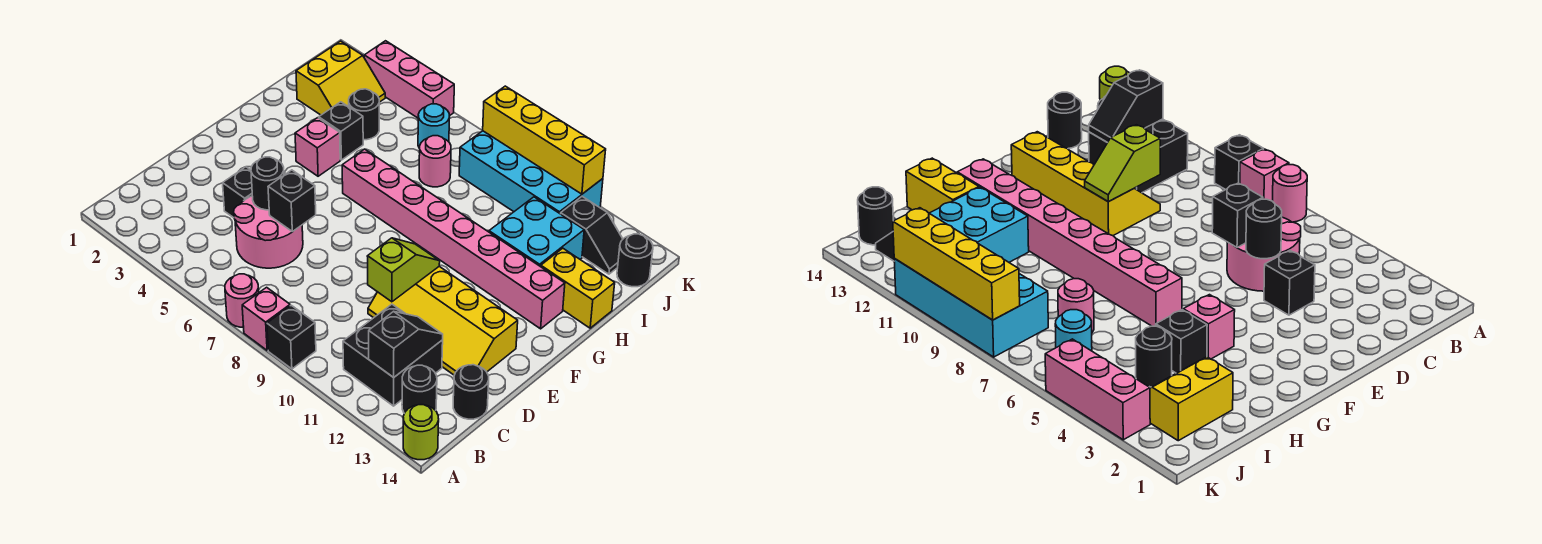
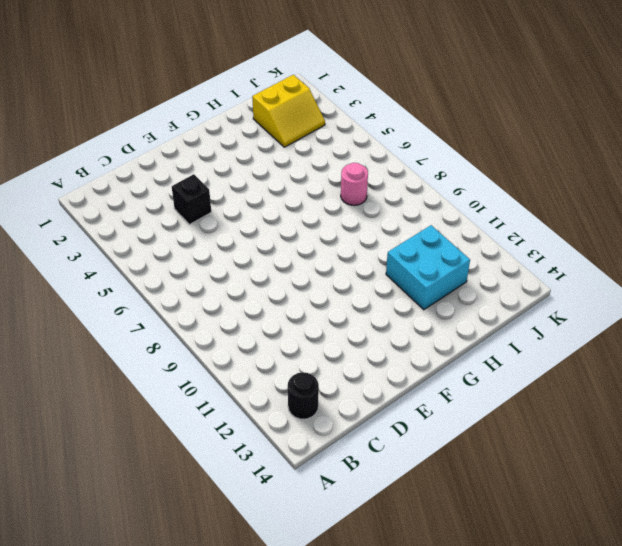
none -> pink round brick A7 level 1
none -> pink brick A8 level 1
none -> black brick A9 level 1

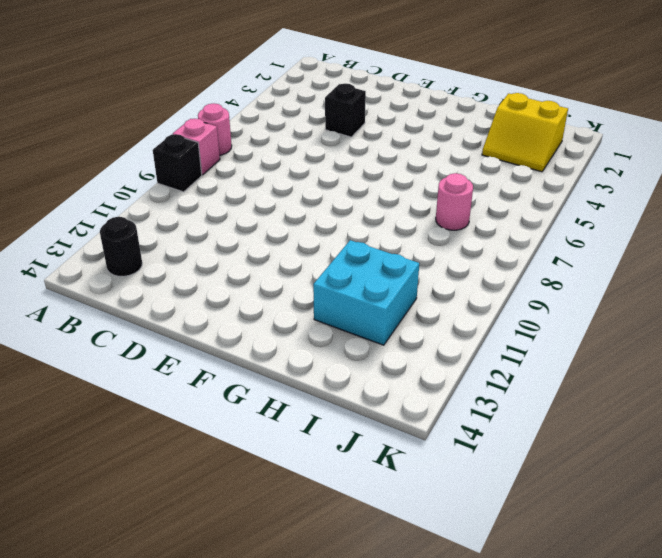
none -> lime round brick A14 level 1
none -> black brick B11:C12 level 1
none -> pink round brick C5:D6 level 1

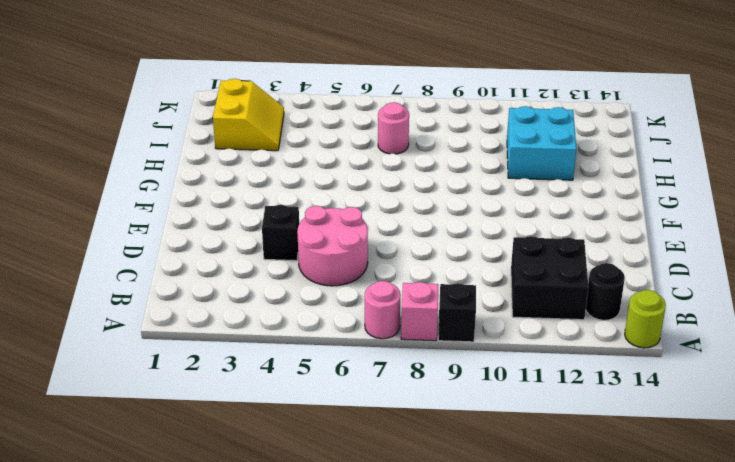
none -> black round brick C14 level 1
none -> yellow slope D10:E13 level 1 top E
none -> pink brick G4 level 1

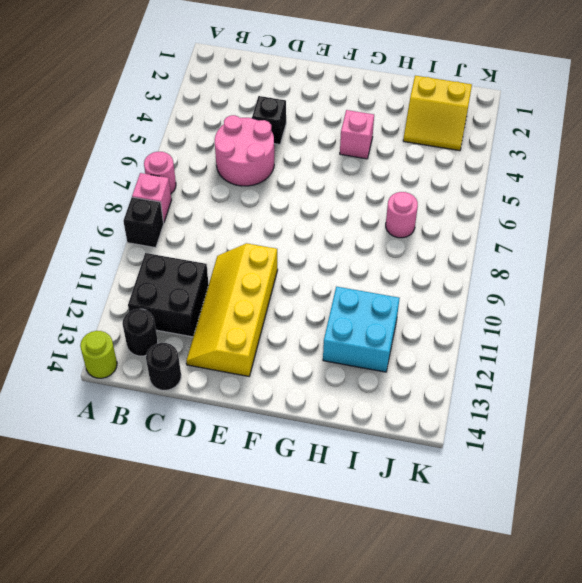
none -> pink brick G6:G13 level 1
none -> black brick H4 level 1
none -> yellow brick H13:H14 level 1

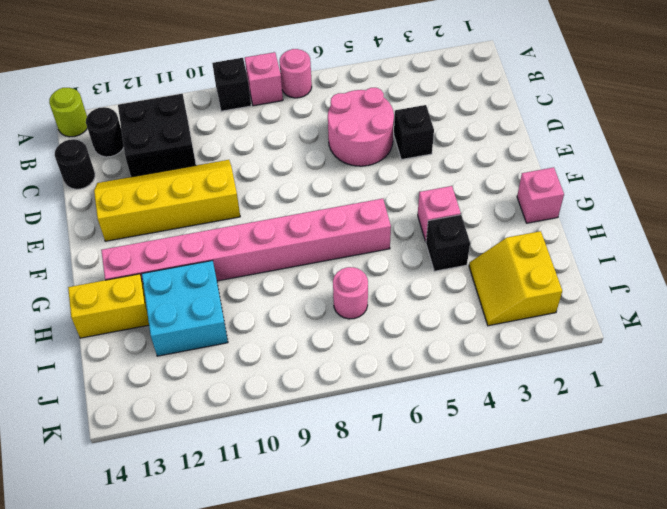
pink brick G1 level 1 -> none
none -> black round brick I4 level 1
none -> cyan round brick J6 level 1
none -> cyan brick J8:K11 level 1

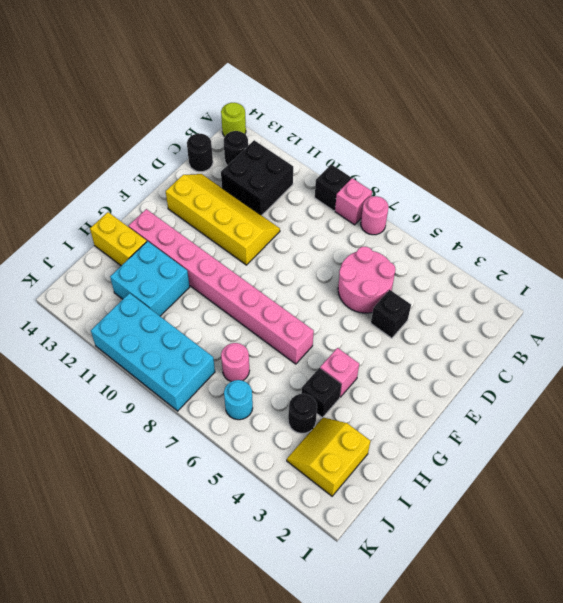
none -> black slope J12:J13 level 1 top 12
none -> black round brick J14 level 1
none -> pink brick K3:K5 level 1

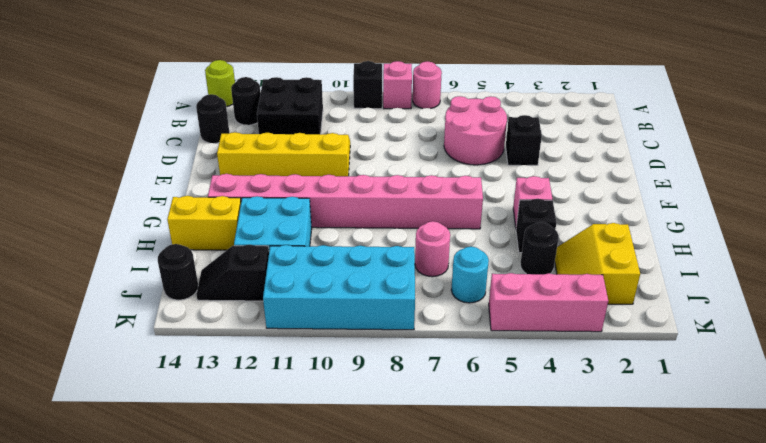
none -> black slope B12:C12 level 2 top B
none -> black round brick D5 level 2
none -> black brick D6 level 2

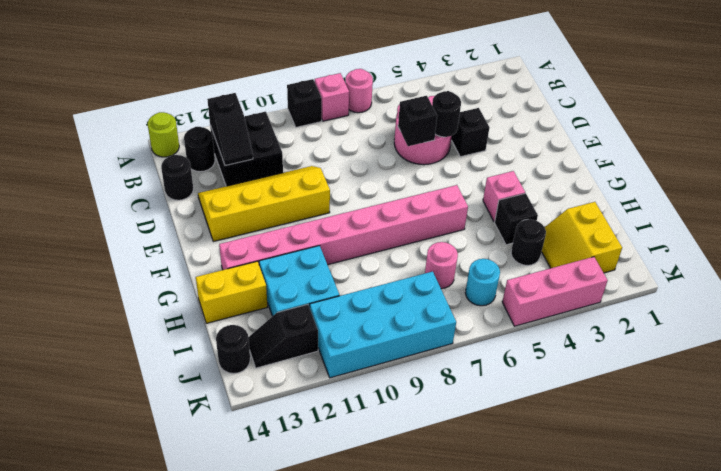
none -> lime slope D10:E10 level 2 top D
none -> yellow brick K8:K11 level 2

